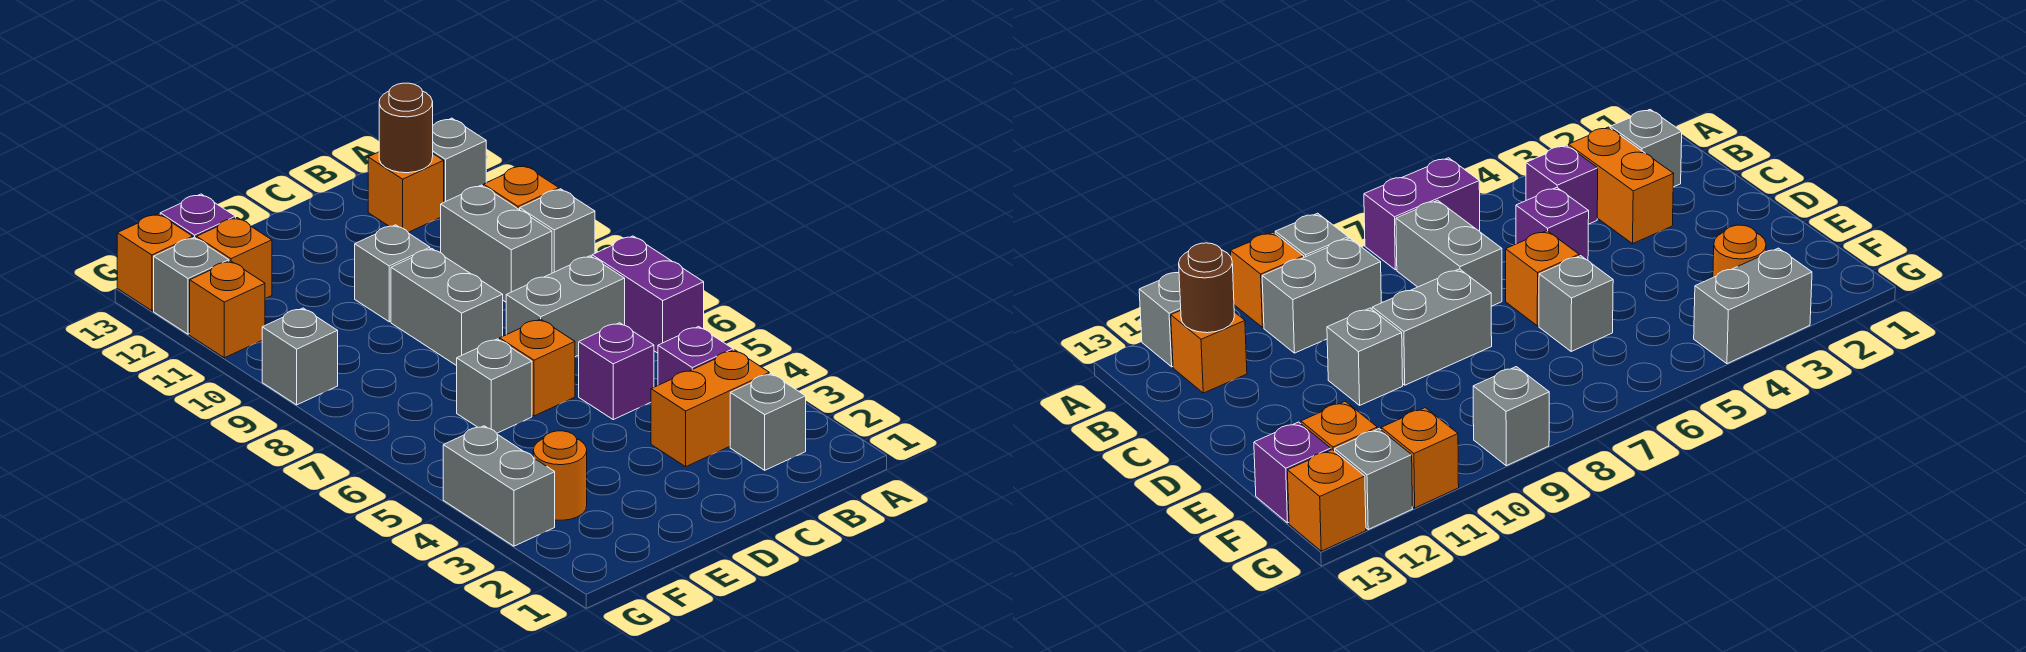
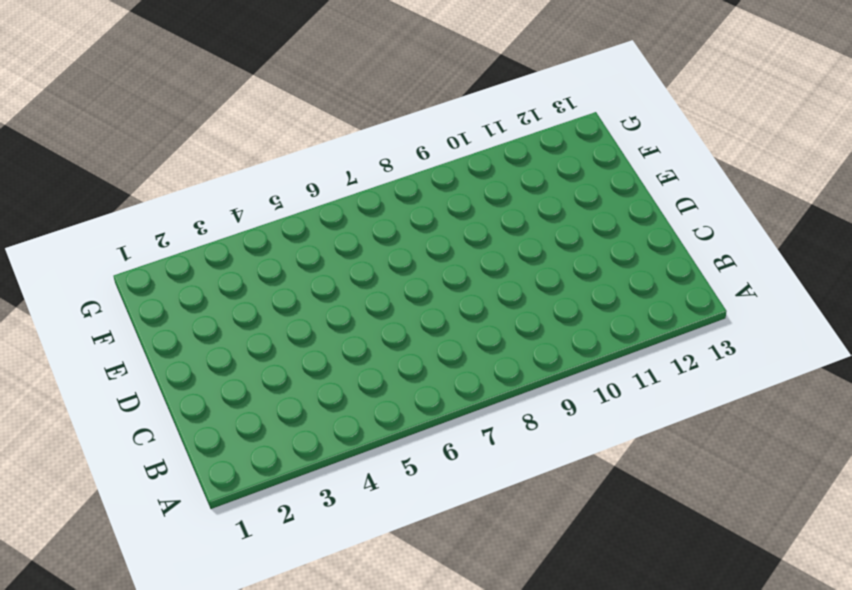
none -> purple brick A6:A7 level 1
none -> grey brick A9 level 1
none -> orange brick A10 level 1

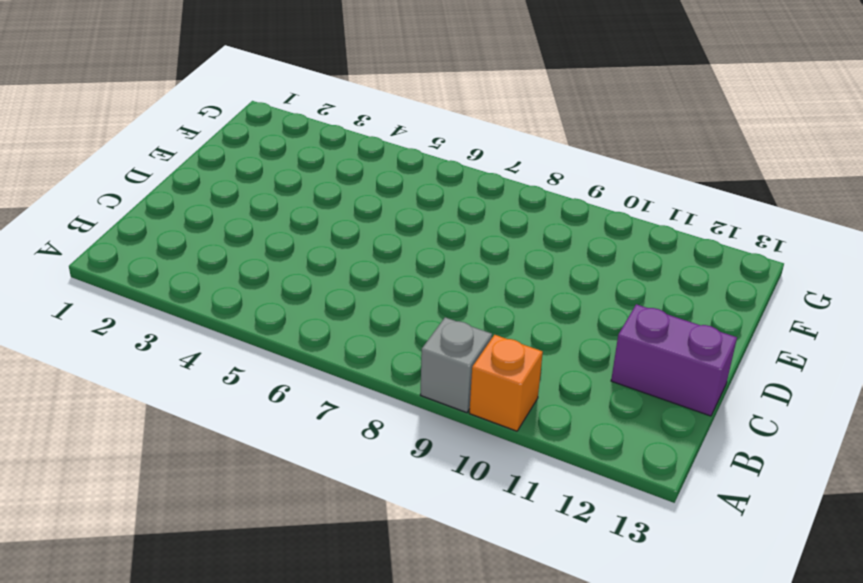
purple brick C12:C13 level 1 -> purple brick A6:A7 level 1
none -> grey brick A12 level 1
none -> grey brick B2 level 1
none -> orange brick B3:C3 level 1

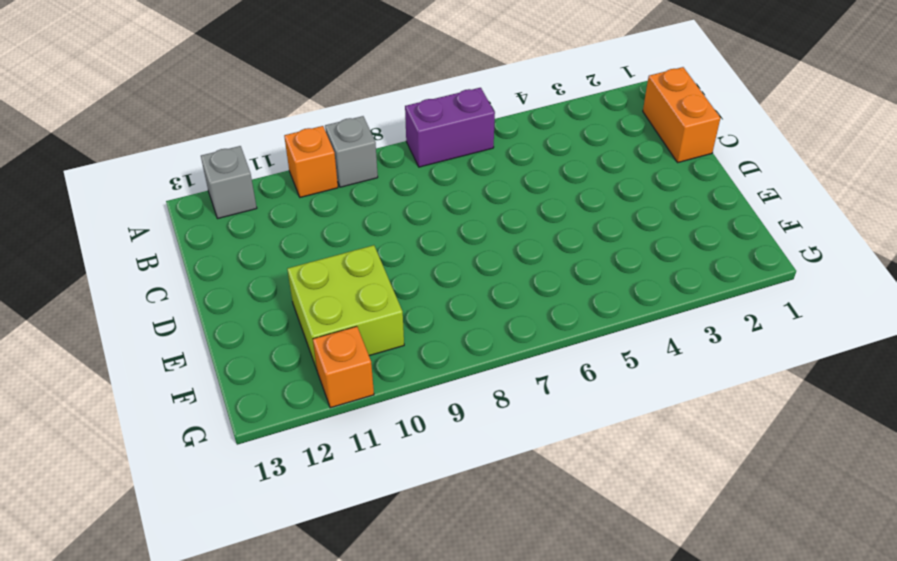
orange brick B1:C1 level 1 -> orange brick B3:C3 level 1
lime brick E10:F11 level 1 -> none
none -> grey brick B2 level 1
none -> purple brick B4 level 1
none -> grey brick B7:C7 level 1

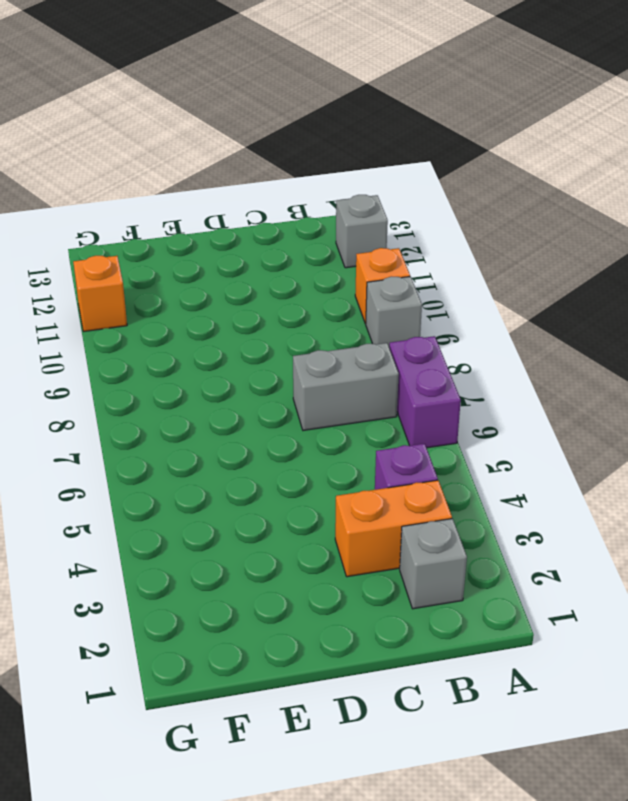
none -> grey brick B9:B10 level 1
none -> orange brick B12 level 1
none -> purple brick C5 level 1

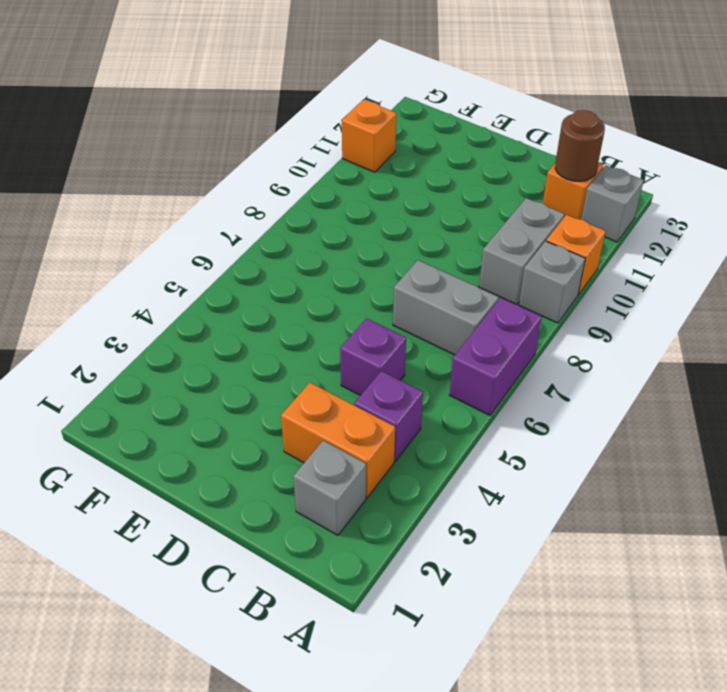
none -> orange brick D6 level 1
none -> grey brick D8:D9 level 1
none -> grey brick D10 level 1

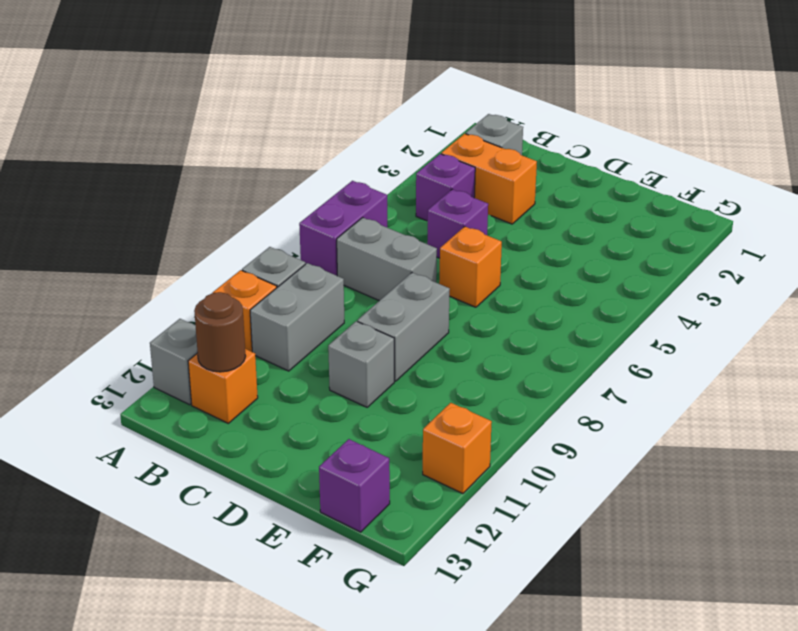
none -> grey brick E6 level 1
none -> orange round brick F3 level 1
none -> orange brick F12 level 1

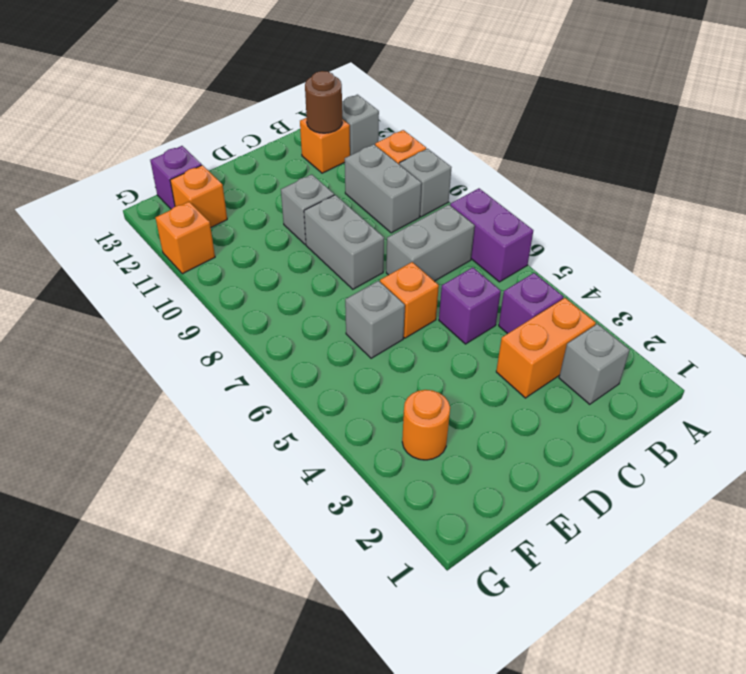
none -> grey brick G3:G4 level 1
none -> grey brick G9 level 1
none -> grey brick G12 level 1

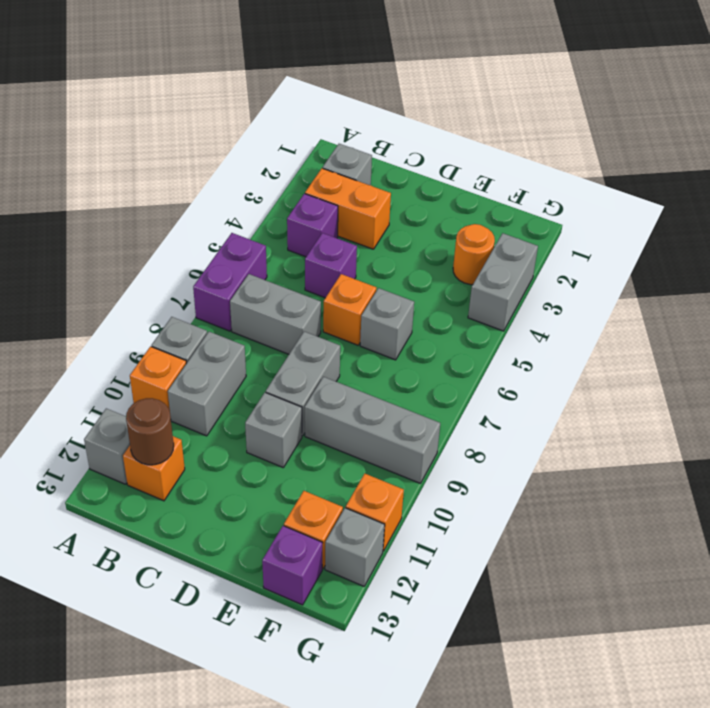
grey brick E9:G9 level 1 -> grey brick G9 level 1
none -> orange brick G13 level 1

